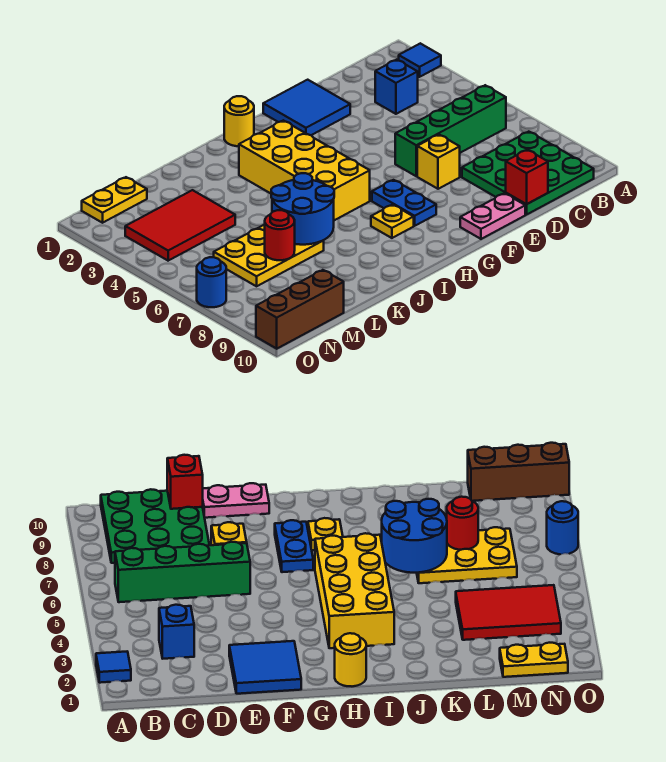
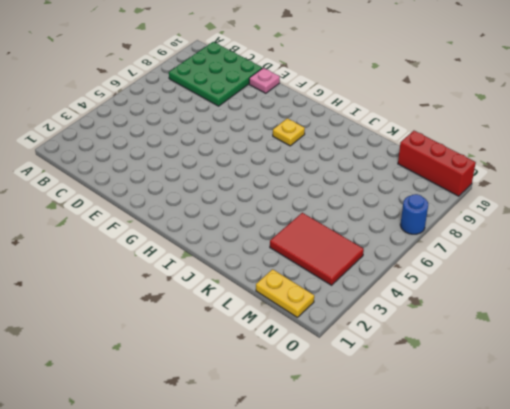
pink plate E10 level 1 -> pink plate E10:F10 level 1
red brick M10:O10 level 1 -> brown brick M10:O10 level 1
none -> blue tile A2 level 1
none -> green brick B6:E6 level 1
none -> blue brick C3 level 1

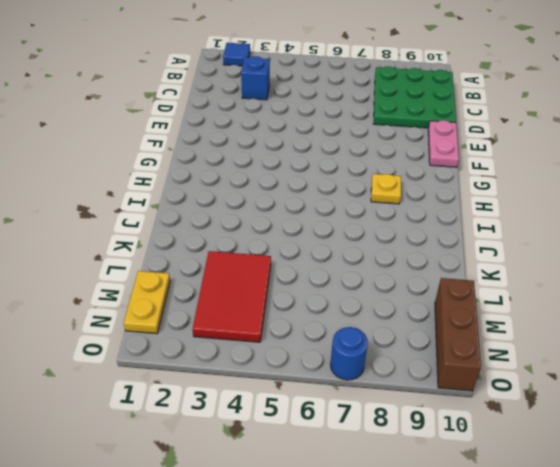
none -> green brick B6:E6 level 1
none -> blue tile E1:F2 level 1
none -> yellow brick E7 level 1

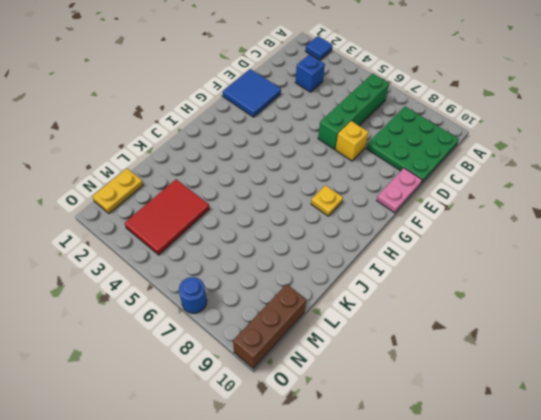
none -> blue plate G7:G8 level 1
none -> yellow round brick H1 level 1
none -> yellow brick H3:I6 level 1

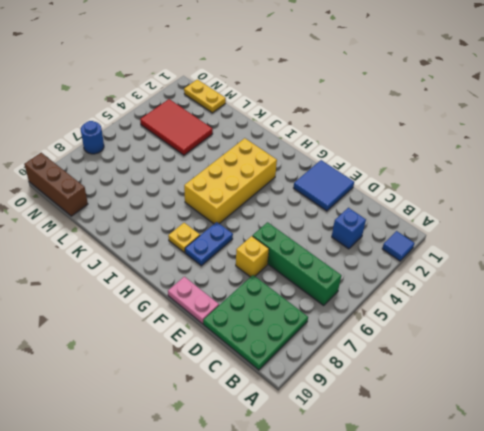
none -> yellow round brick H1 level 1
none -> yellow plate K6:M7 level 1
none -> red brick D10 level 2

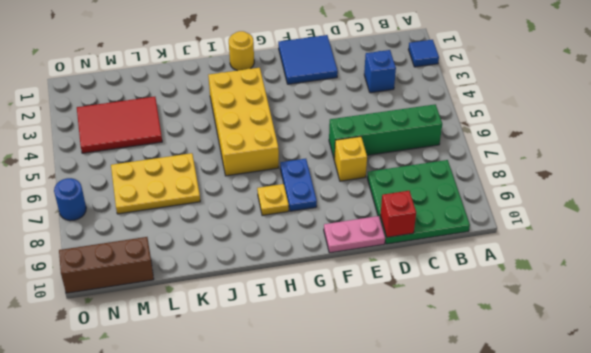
none -> yellow plate M1:N1 level 1
none -> blue round brick J6:K7 level 2
none -> red round brick L7 level 2

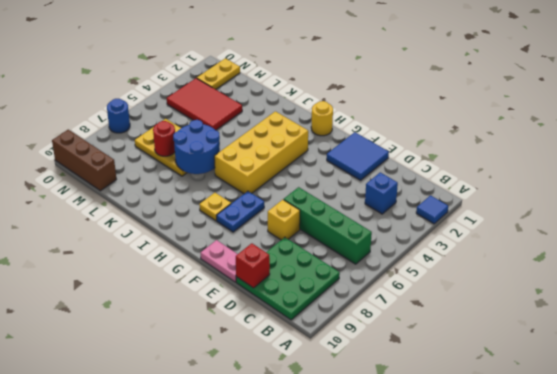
yellow plate N1:N2 level 1 -> yellow plate M1:N1 level 1

